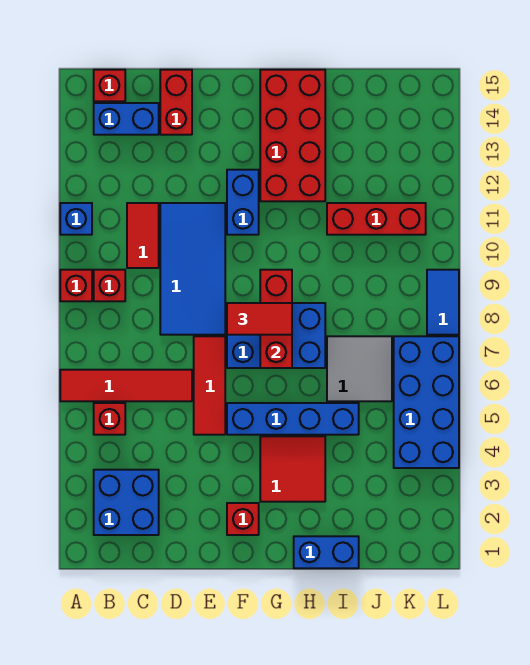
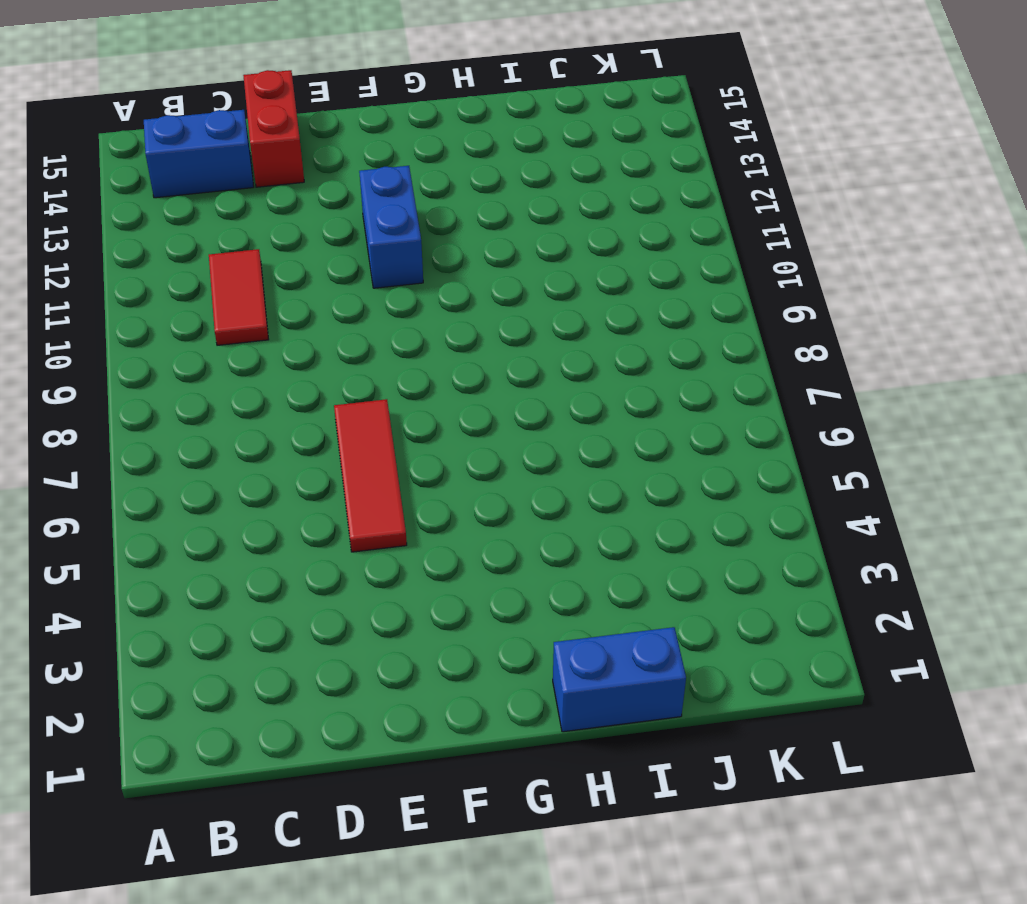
none -> red tile A6:D6 level 1
none -> red brick A9 level 1
none -> blue brick A11 level 1

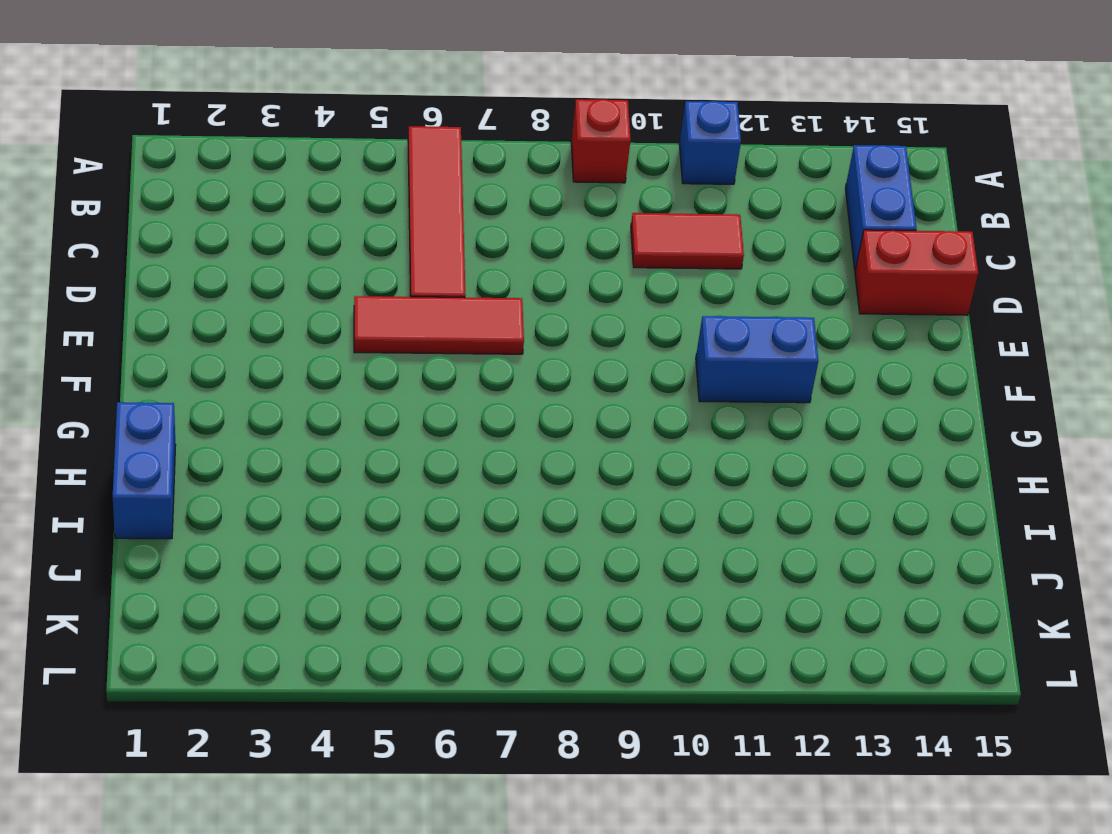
none -> blue brick B2:C3 level 1
none -> red brick B5 level 1
none -> red brick B9 level 1

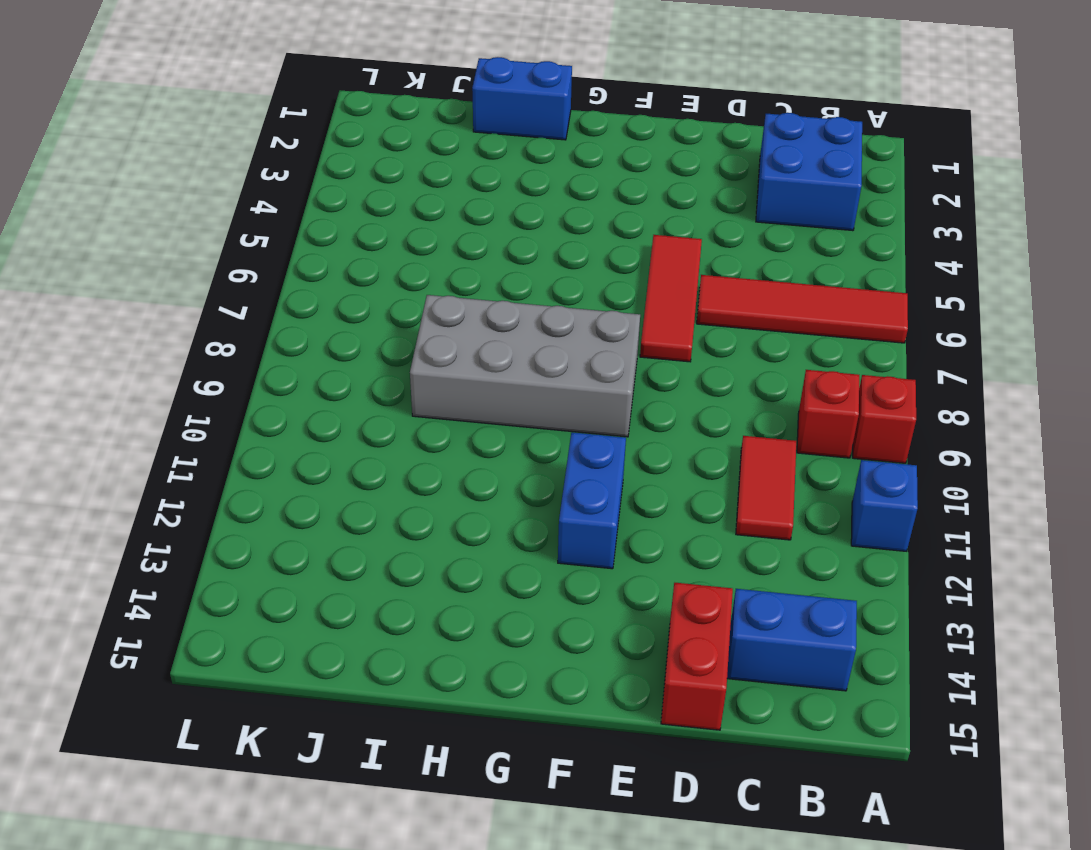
grey brick F8:I9 level 1 -> blue brick F7:H8 level 1
none -> red brick B5 level 1
none -> red brick B15 level 1
none -> blue tile D8:E11 level 1

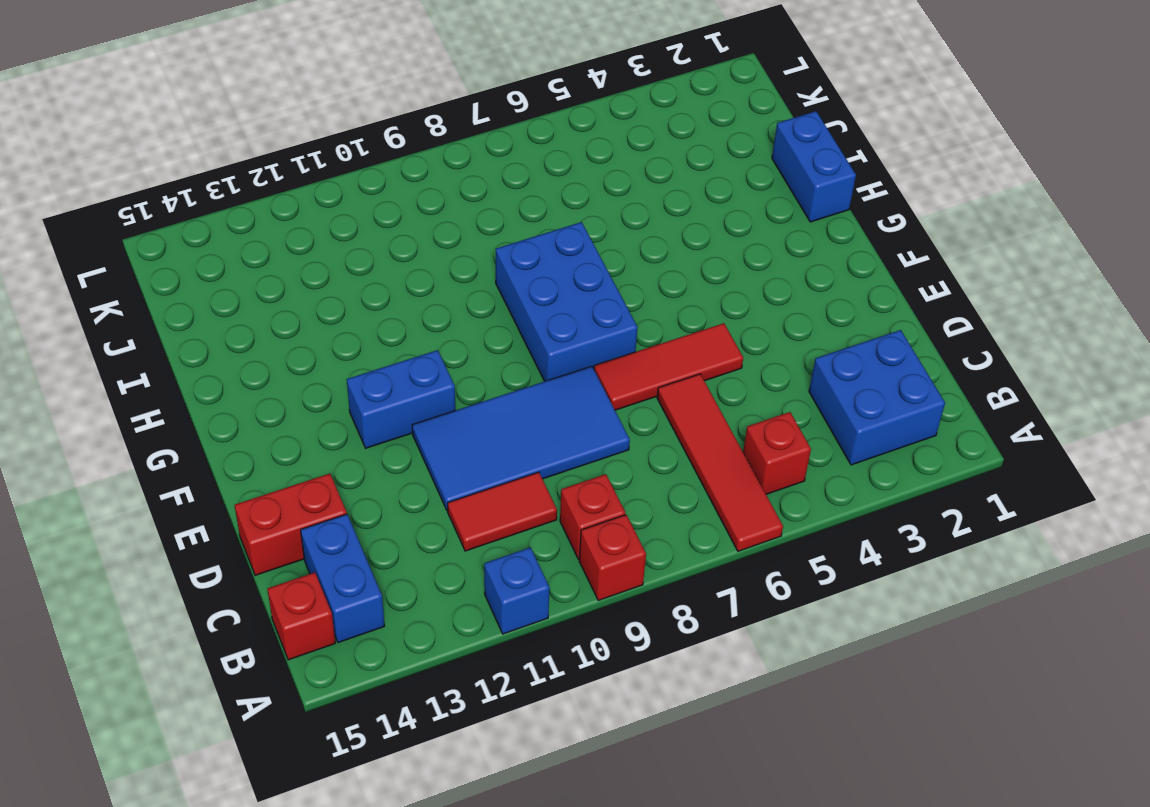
none -> red brick F2 level 1
none -> blue brick F5:I5 level 1
none -> red tile G3:H4 level 1

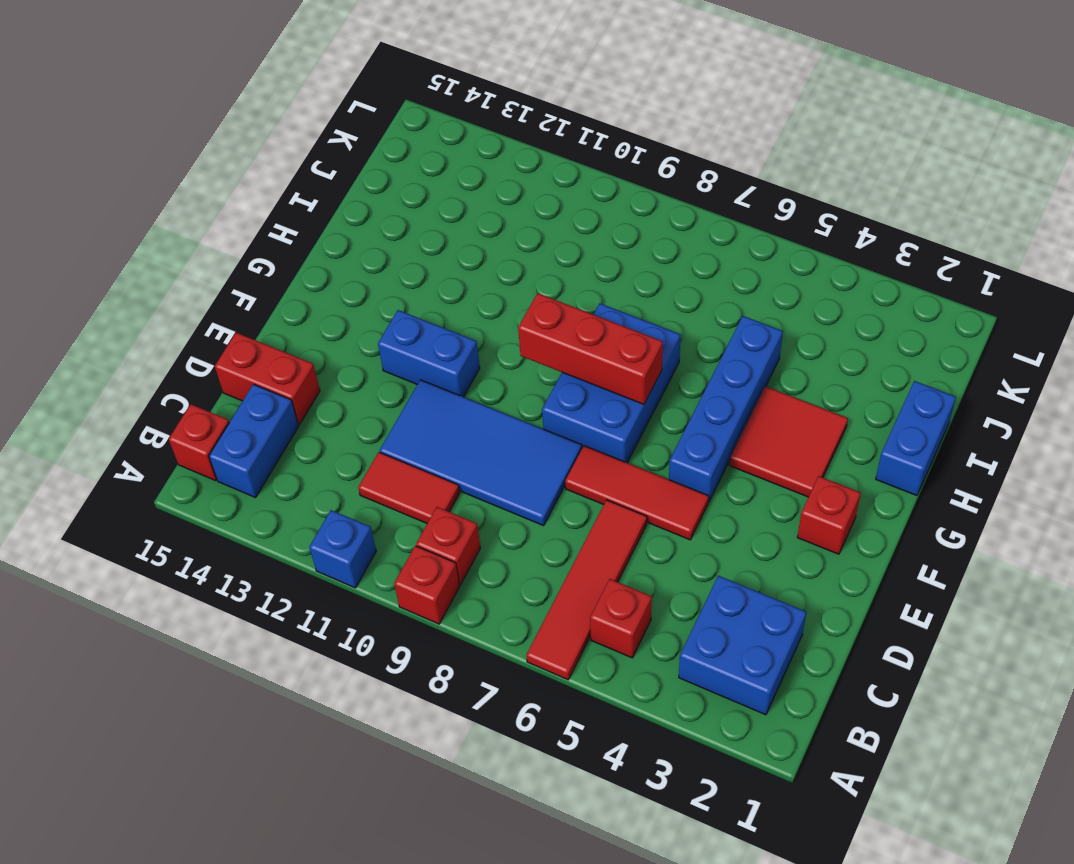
none -> red brick G12:H15 level 1
none -> grey tile I6:J7 level 1
none -> red brick I11:K11 level 1

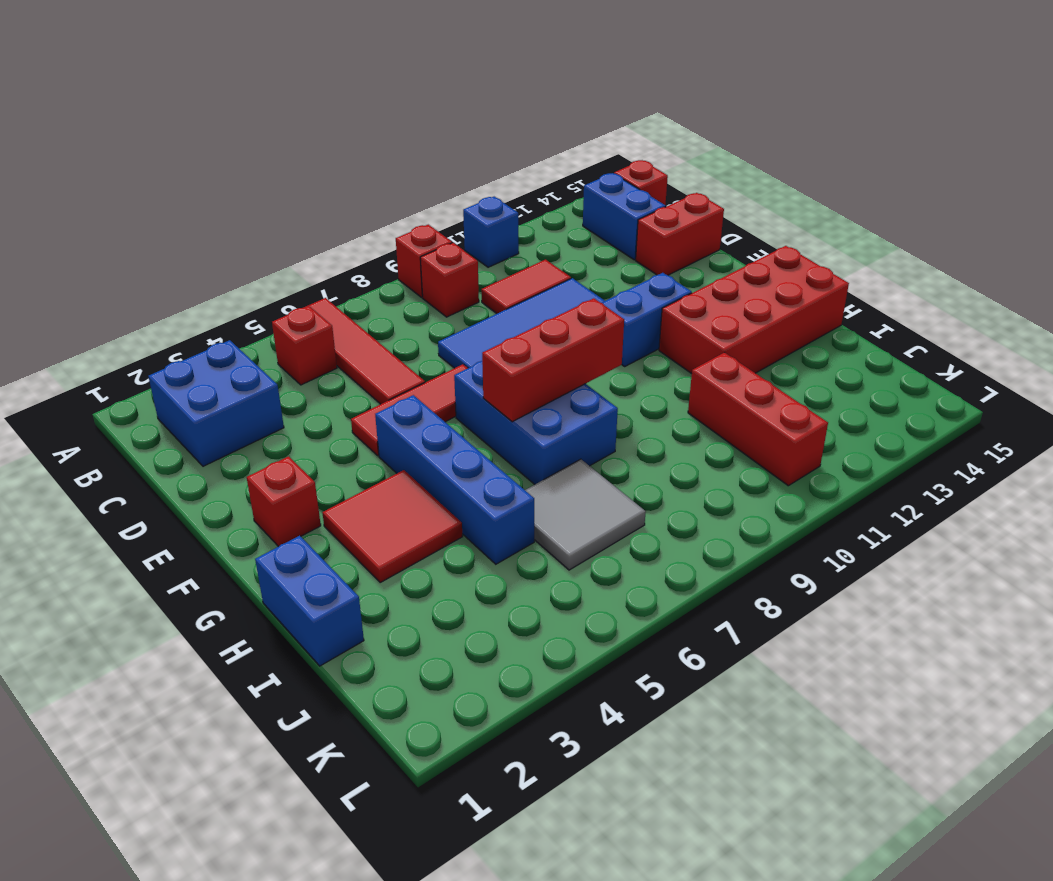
none -> blue brick K4:L7 level 1
none -> blue tile L8:L9 level 1
none -> red tile F8:G8 level 3

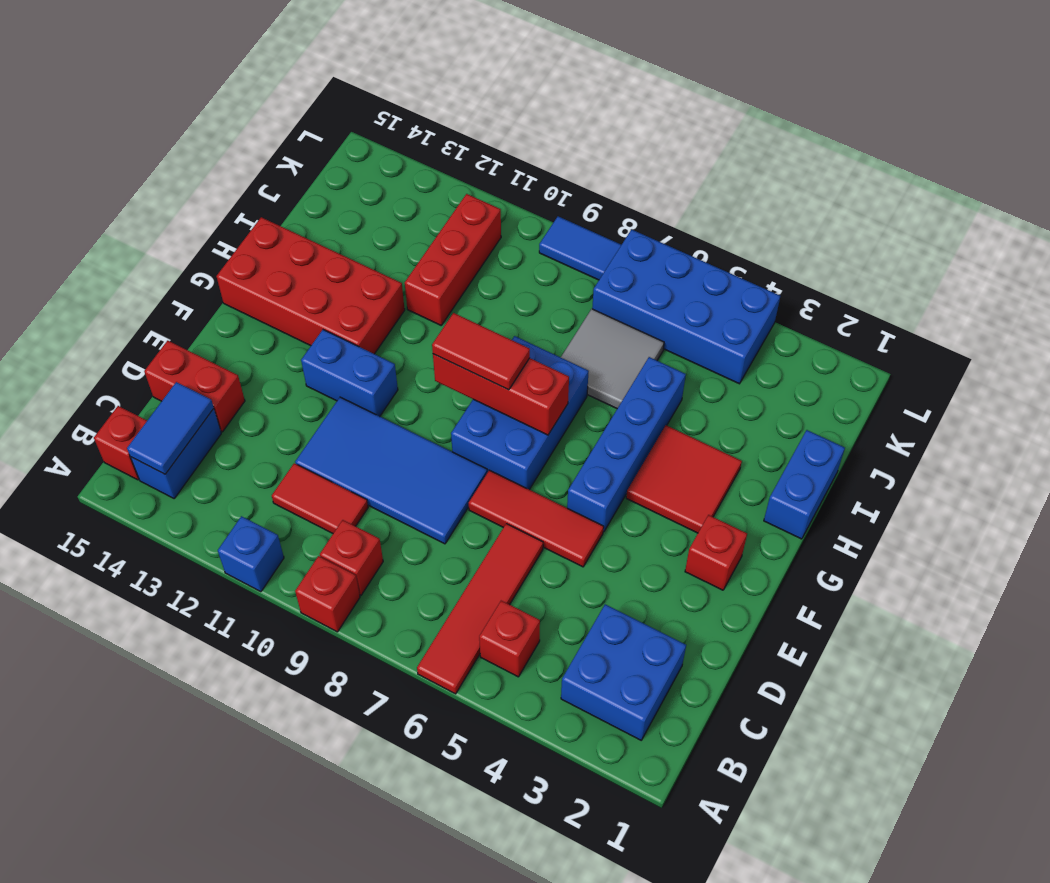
blue tile B14:C14 level 2 -> none
red tile G8:G9 level 3 -> red tile F8:G8 level 3

